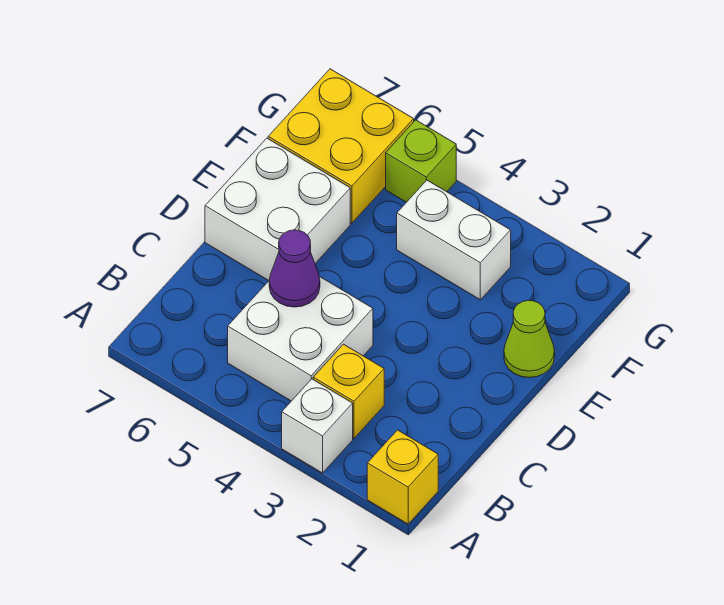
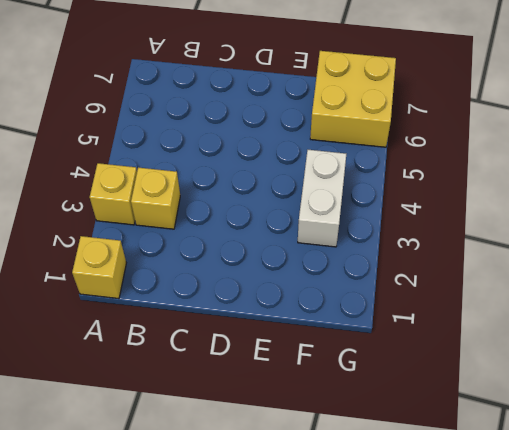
yellow brick A3 level 1 -> white brick A3 level 1
none -> white brick B4:C5 level 1
none -> white brick D6:E7 level 1

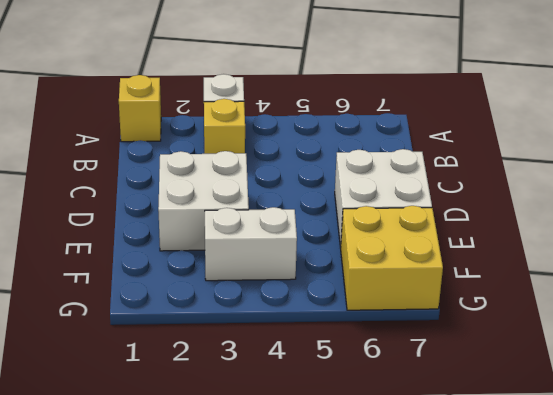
white brick D2:E3 level 1 -> white brick B4:C5 level 1
none -> lime cone E1 level 1
none -> lime brick G5 level 1

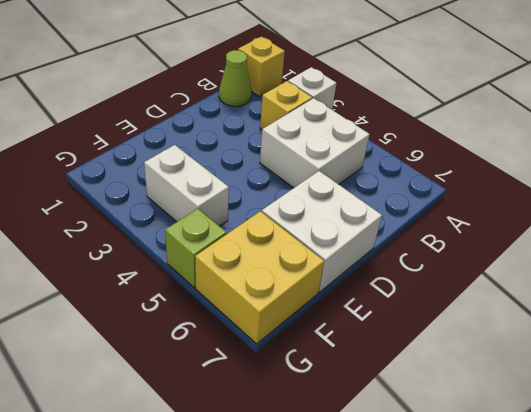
lime cone B1 level 1 -> lime cone E1 level 1
none -> purple cone C5 level 2

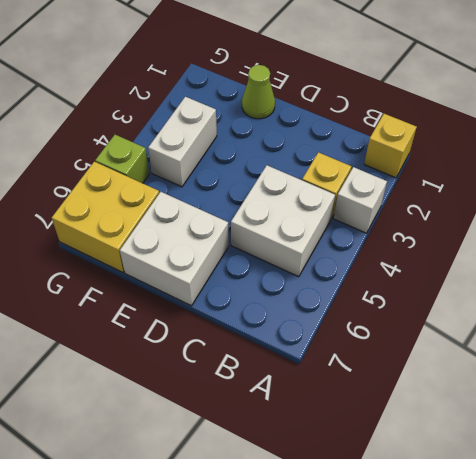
none -> purple cone C5 level 2

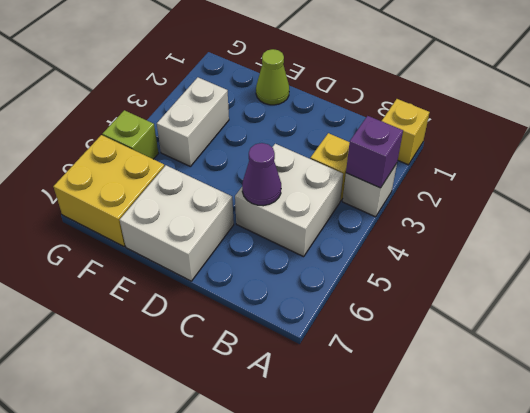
purple brick A3 level 2 -> none

